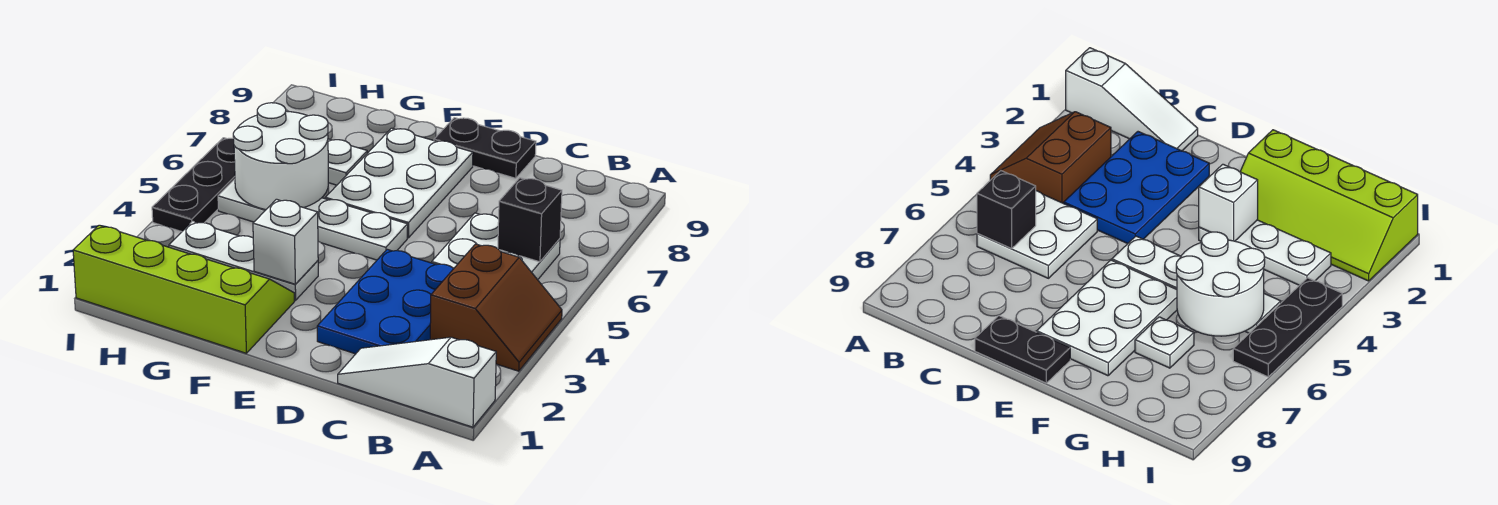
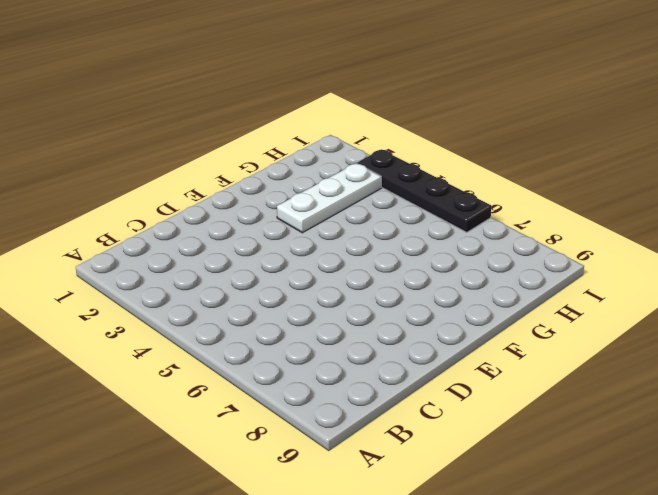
black plate I3:I6 level 1 -> black plate I4:I6 level 1
none -> white slope A1:C1 level 1 top A
none -> brown slope A3:B4 level 1 top B
none -> white plate B5:C6 level 1

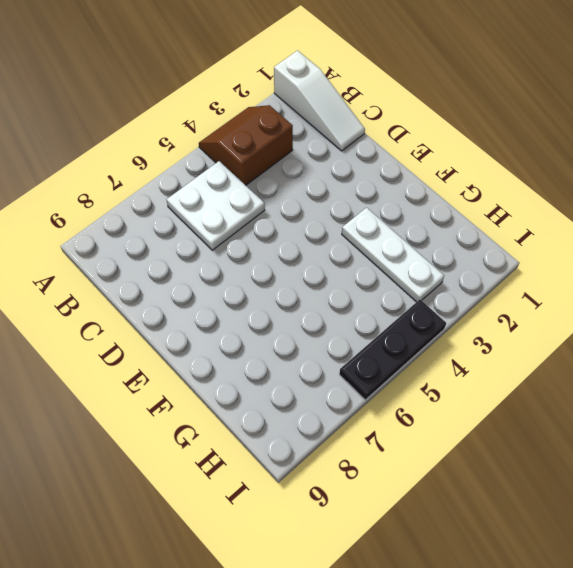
none -> blue plate C2:D4 level 1
none -> black plate D9:E9 level 1
none -> white plate E5:H5 level 1

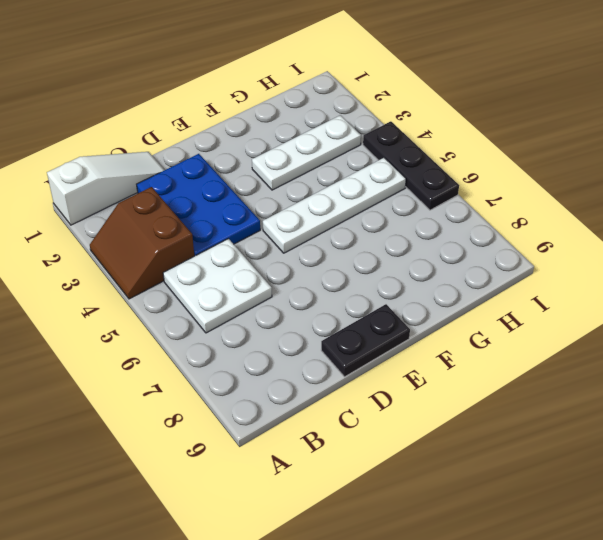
none -> white plate E6:F8 level 1
none -> lime slope F1:I2 level 1 top 1
none -> white plate G7 level 1

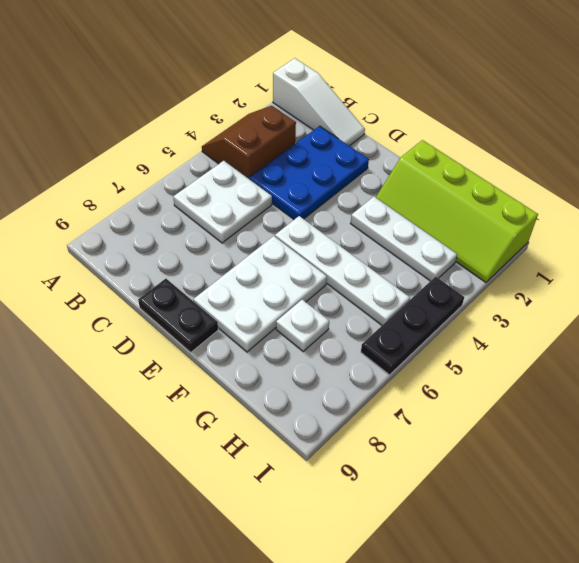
none -> black brick B6 level 2
none -> white brick F3 level 2
none -> white round brick G5:H6 level 2

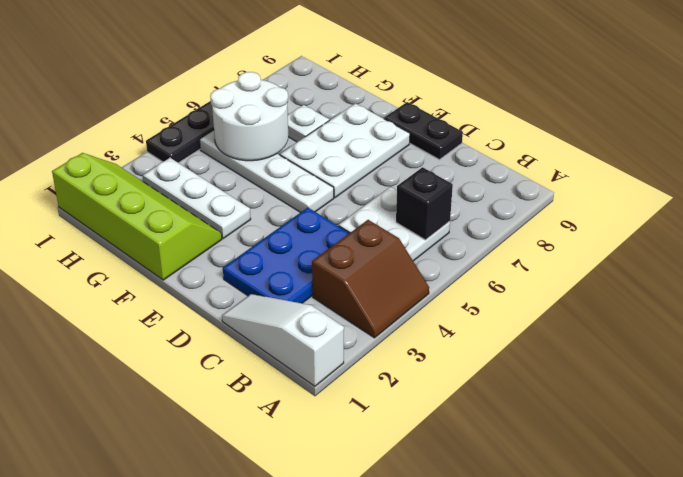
none -> white brick F3 level 2

